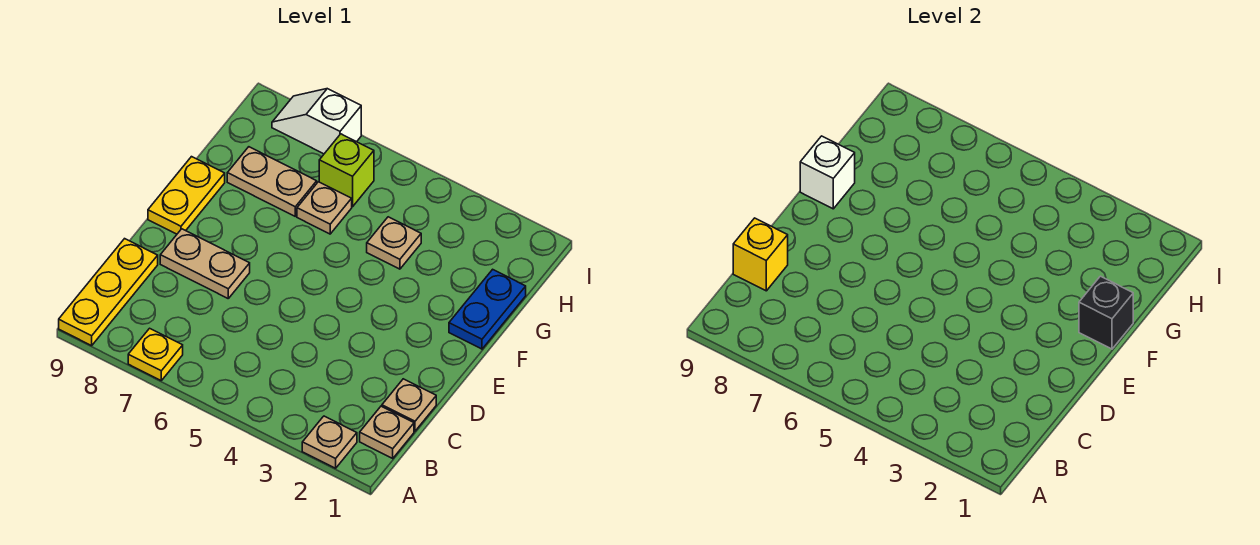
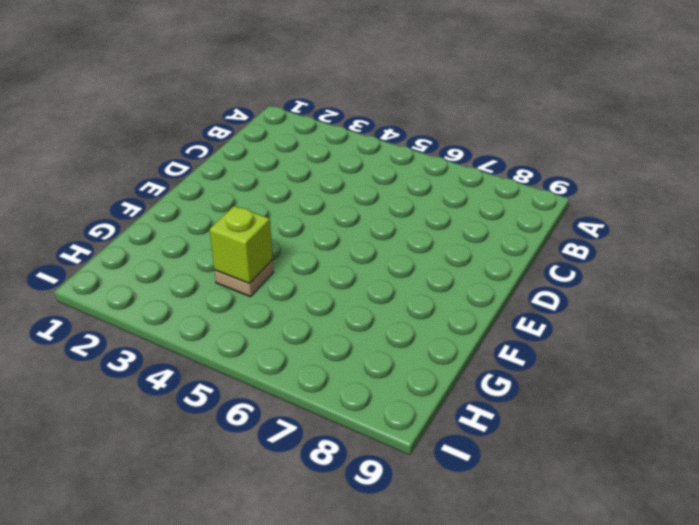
lime brick G4 level 2 -> lime brick H6 level 1
none -> tan plate A2 level 1
none -> yellow plate A7 level 1
none -> yellow plate A9:C9 level 1

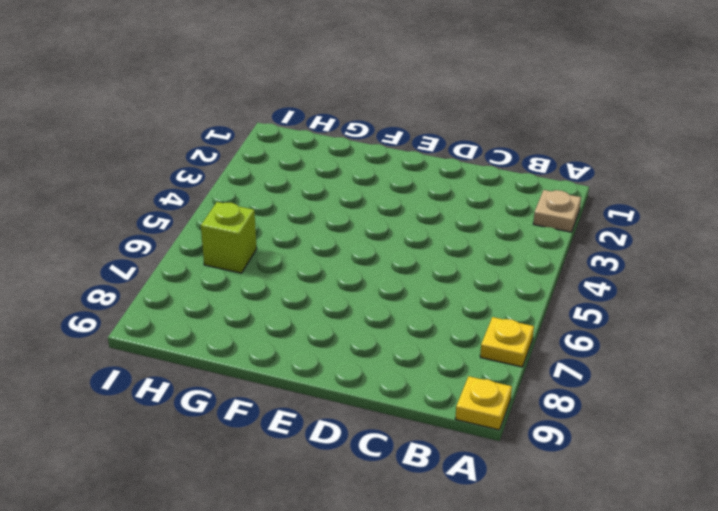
yellow plate A9 level 1 -> yellow plate A9:C9 level 1
none -> tan plate B1 level 1
none -> tan plate C1 level 1
none -> tan plate D7:D8 level 1

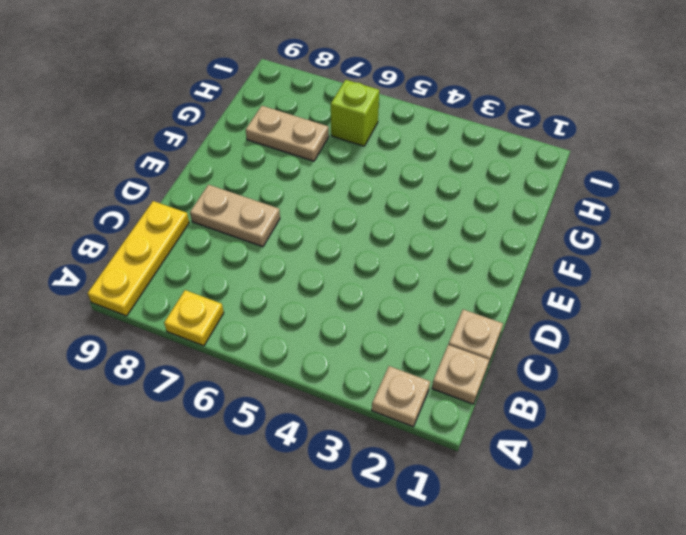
none -> yellow plate E9:F9 level 1
none -> blue plate F1:G1 level 1
none -> tan plate G4 level 1

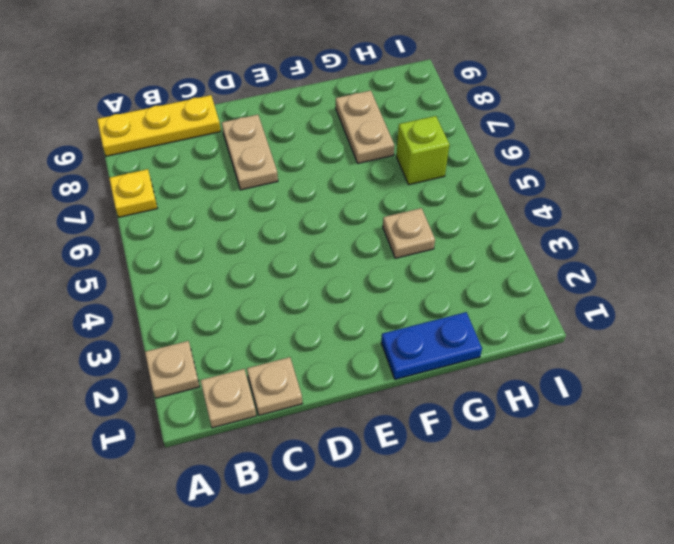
none -> yellow plate E9:F9 level 1
none -> tan plate G6 level 1
none -> white slope I7:I8 level 1 top 7

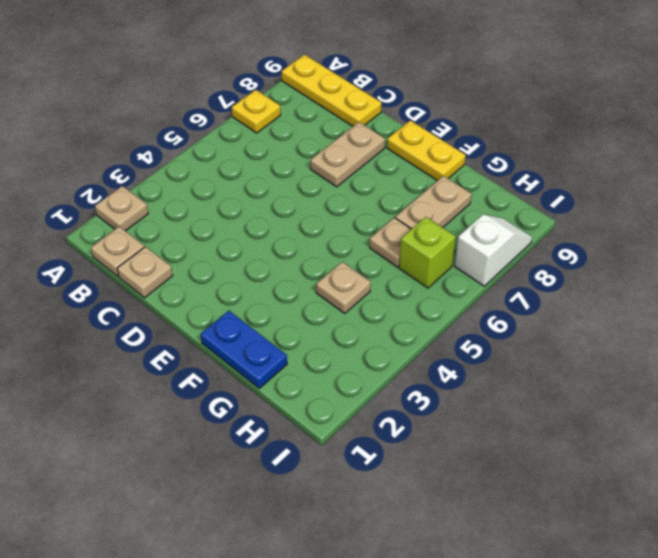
none -> yellow brick C9 level 2
none -> black brick F1 level 2
none -> white brick F9 level 2

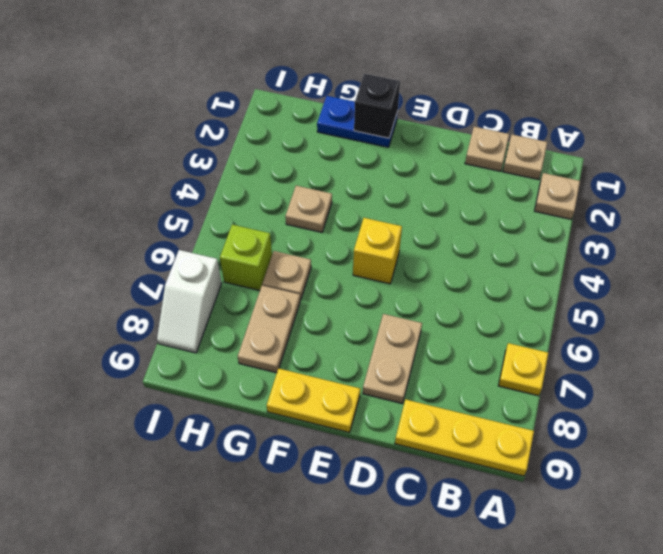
yellow brick E5 level 1 -> yellow brick C9 level 2
none -> white brick F9 level 2

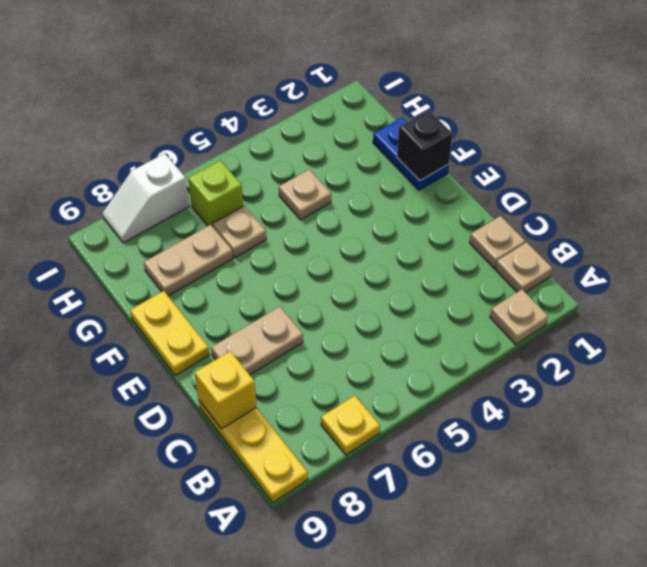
none -> white brick F9 level 2

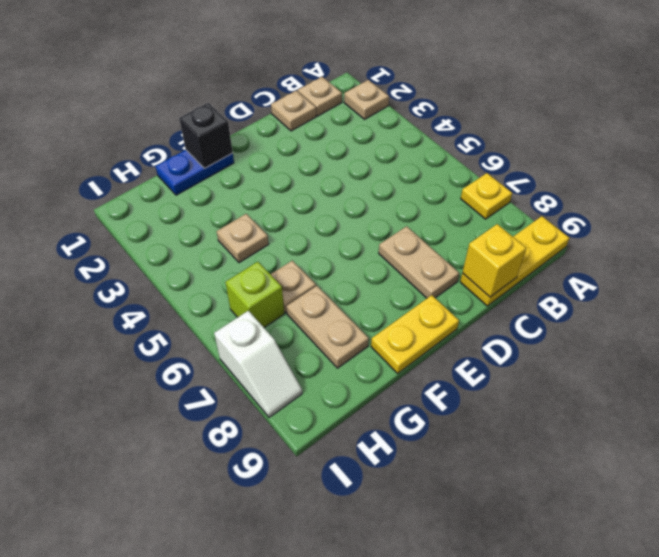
none -> white brick F9 level 2

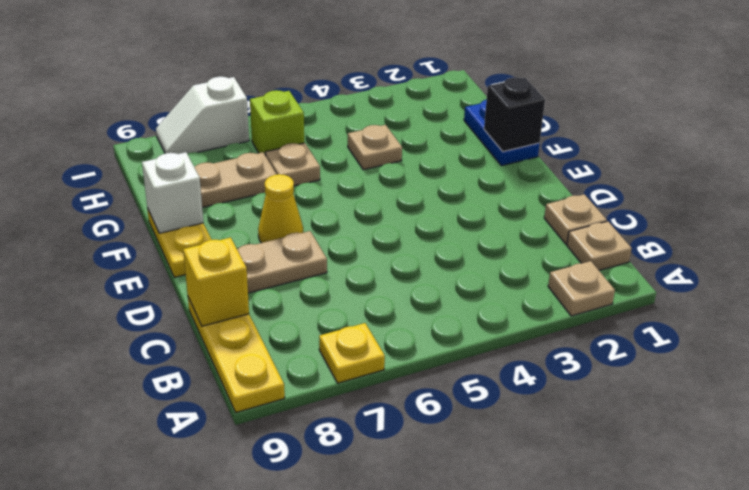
yellow cone E7 level 1 -> none

